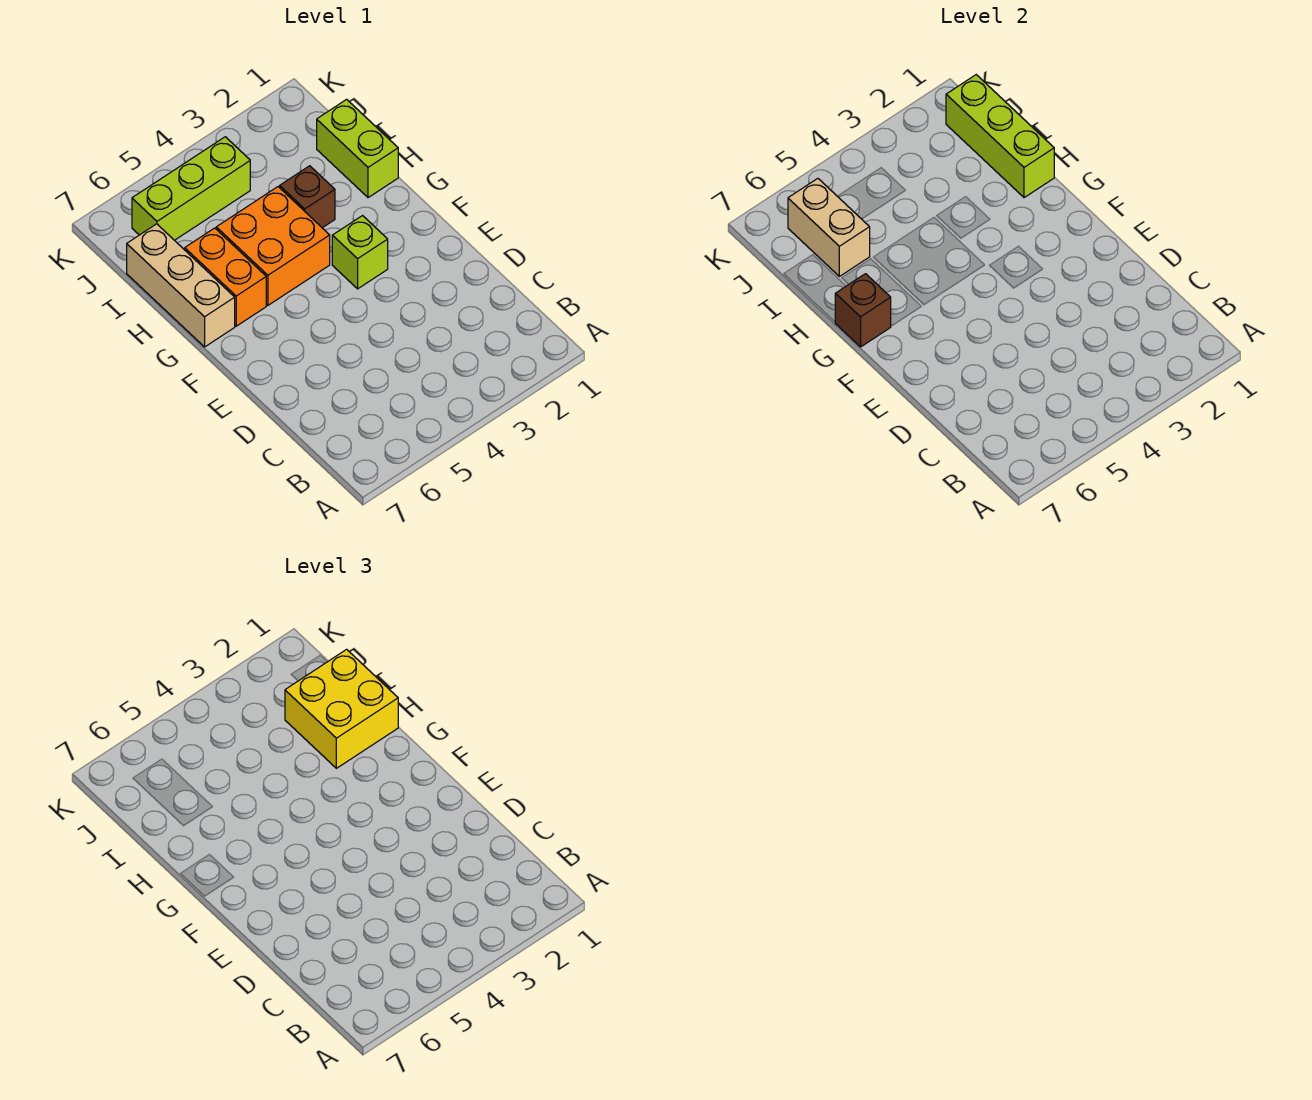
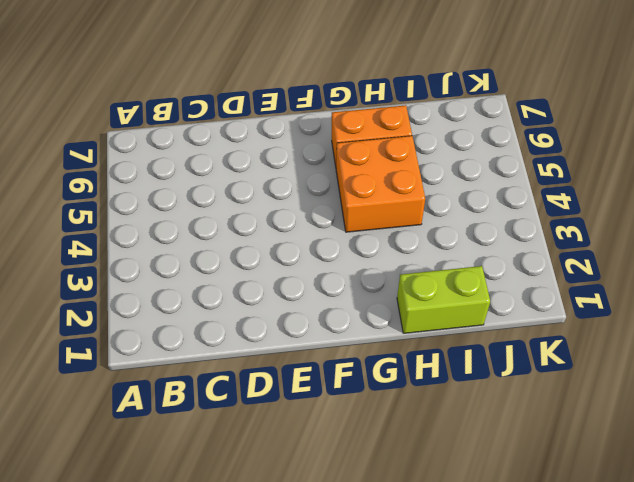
none -> lime brick F3 level 1
none -> tan brick G7:I7 level 1

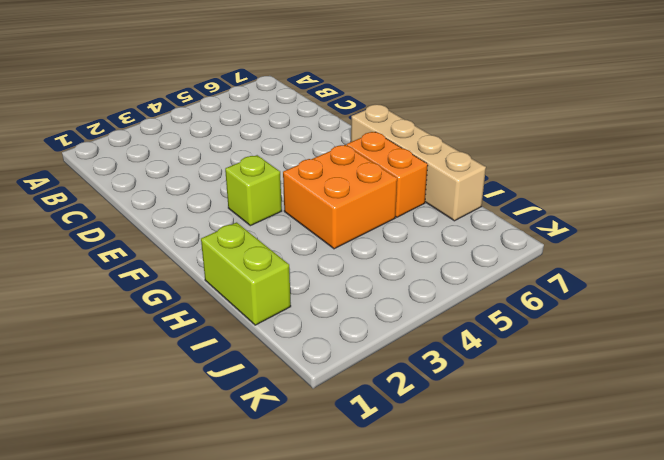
tan brick F7:I7 level 1 -> tan brick G7:I7 level 1
none -> brown brick H3 level 1
none -> lime brick J4:J6 level 1

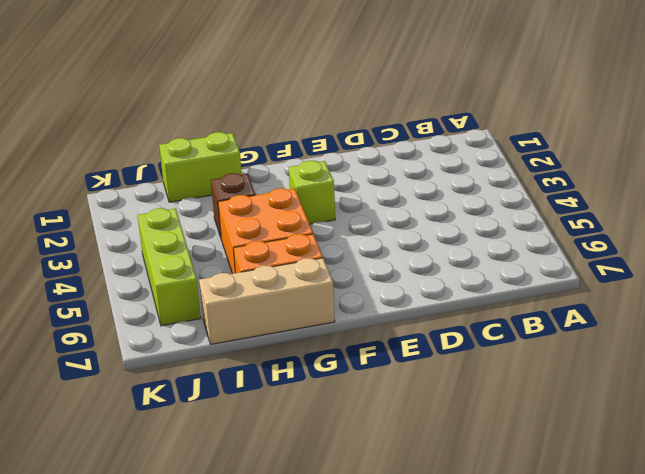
none -> brown brick G7 level 2
none -> lime brick H1:J1 level 2

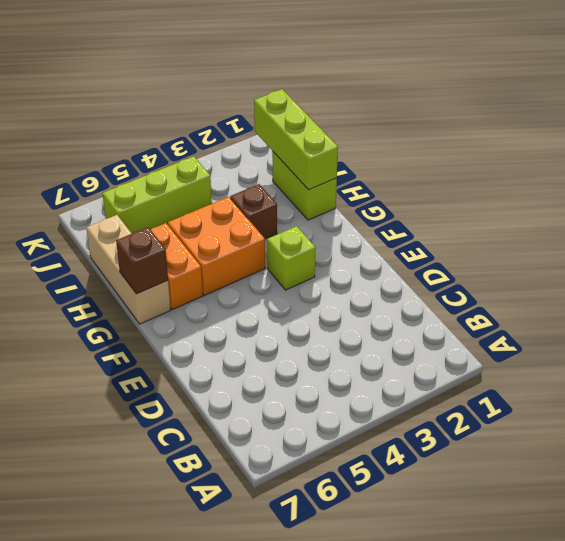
none -> tan brick I6:J6 level 2
none -> yellow brick H1:I2 level 3

